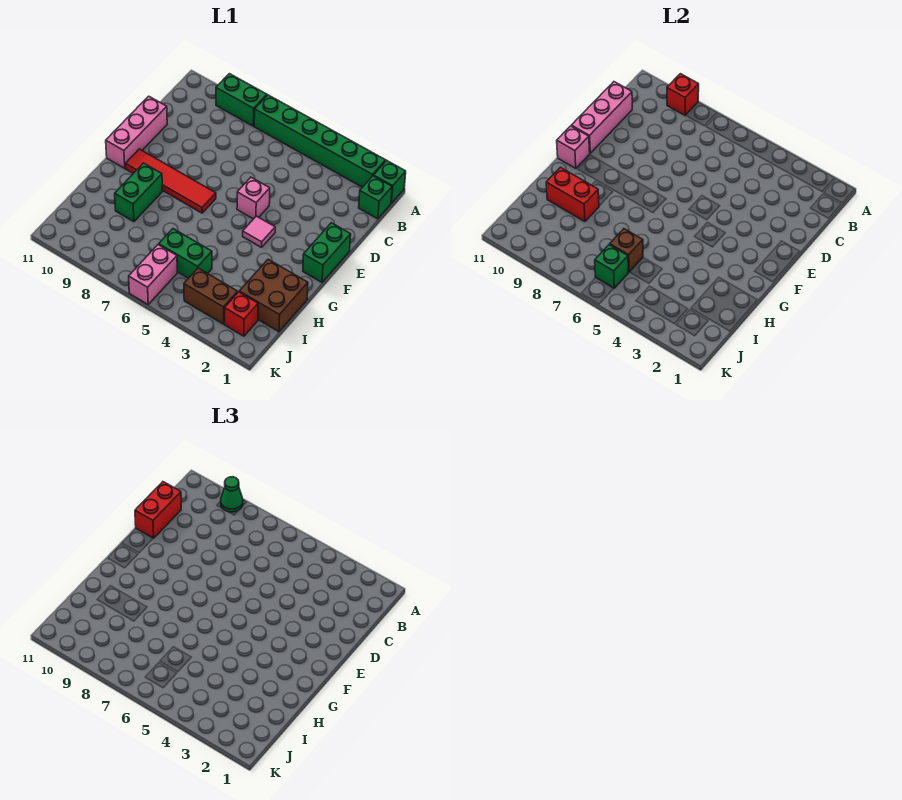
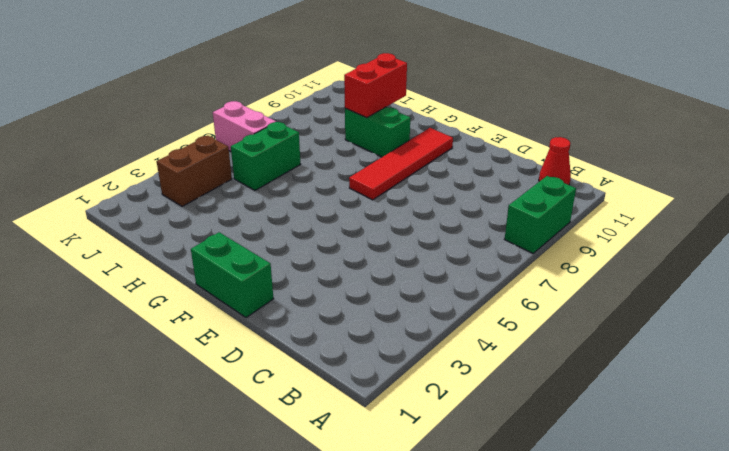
red cone B11 level 1 -> none
none -> green brick A1 level 1
none -> green brick A2:A7 level 1
none -> green brick B1 level 1

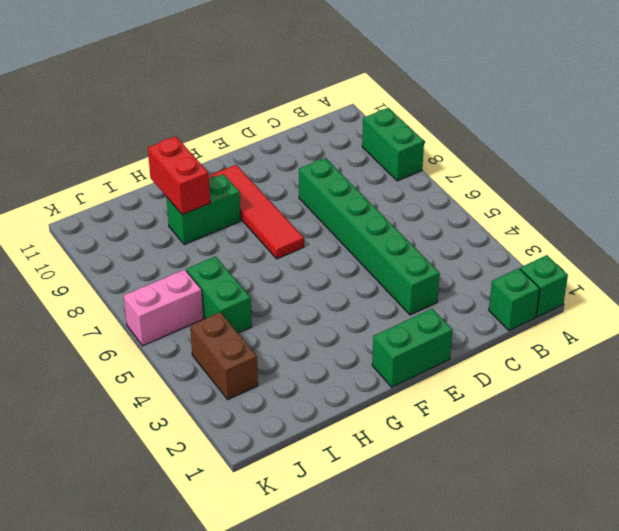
green brick D3:D8 level 1 -> green brick A2:A7 level 1
none -> pink brick D11:F11 level 1
none -> pink brick E5 level 1
none -> pink tile F4 level 1

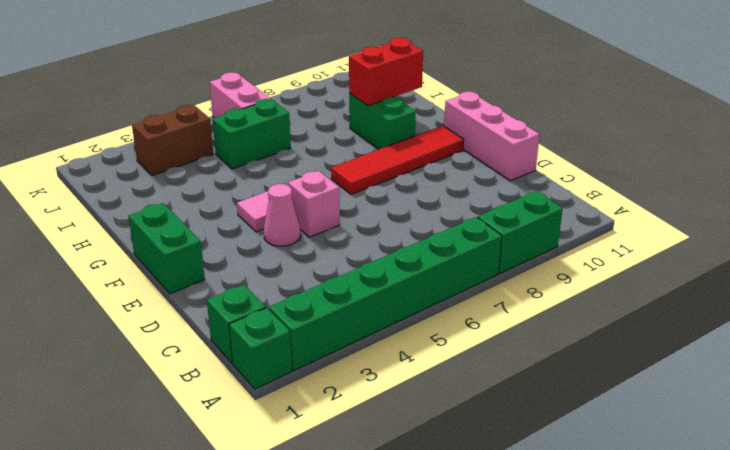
pink cone E4 level 1 -> none
none -> brown brick H1:I2 level 1
none -> red brick J2 level 1
none -> red brick A9 level 2

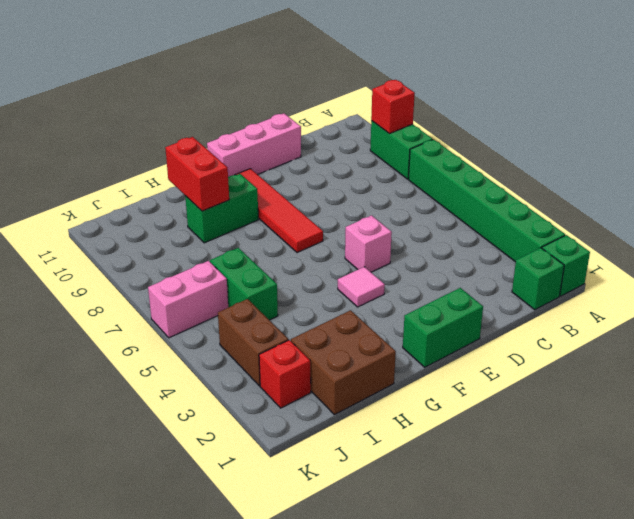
none -> pink brick C11:E11 level 2
none -> pink brick F11 level 2
none -> brown brick I6 level 2

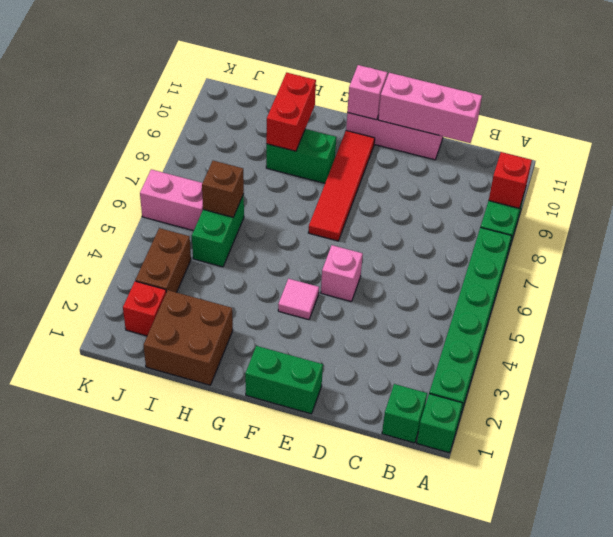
none -> green brick J6 level 2
none -> green cone A9 level 3
none -> red brick C11:D11 level 3

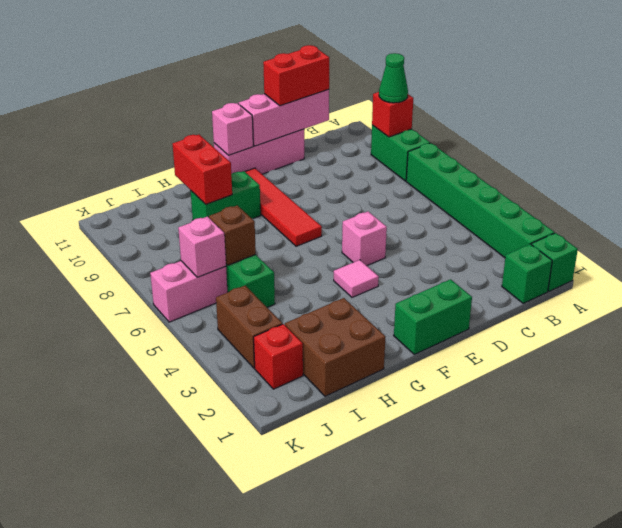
pink brick J6 level 2 -> green brick J6 level 2

